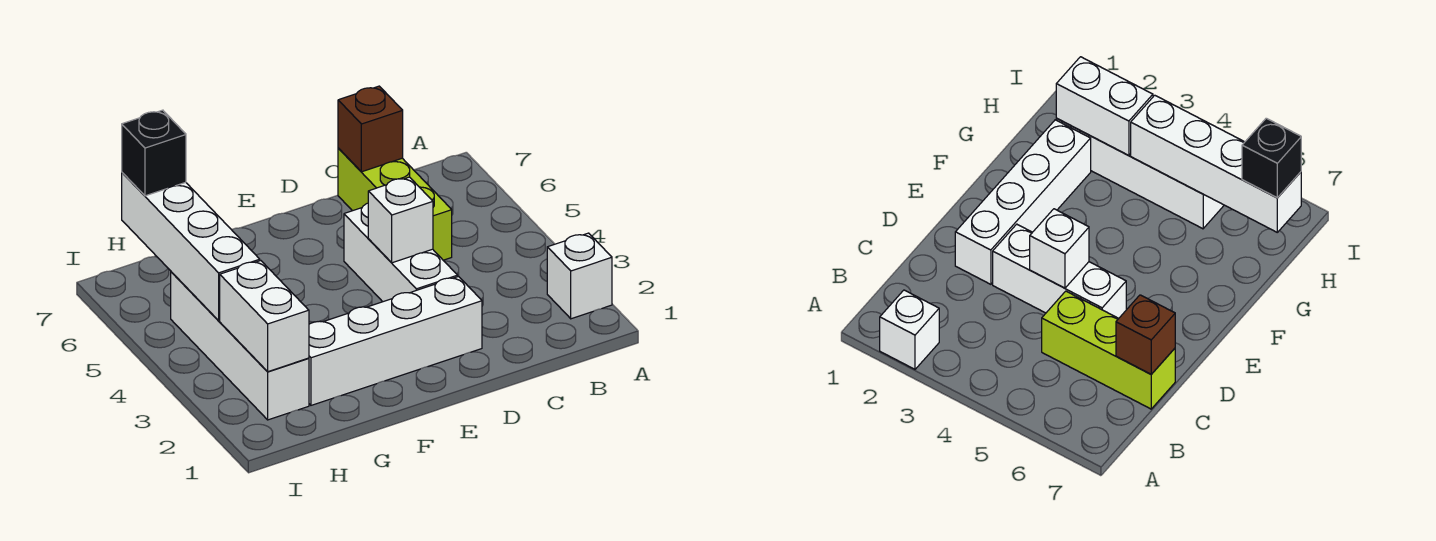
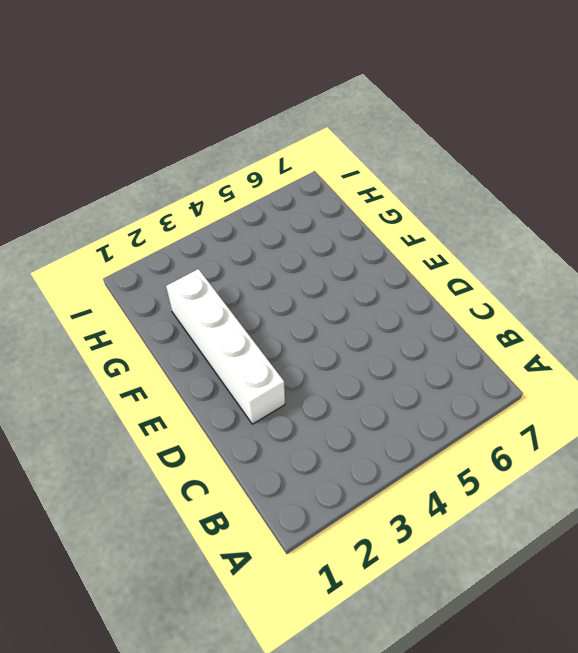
none -> white brick A2 level 1
none -> lime brick C5:C7 level 1

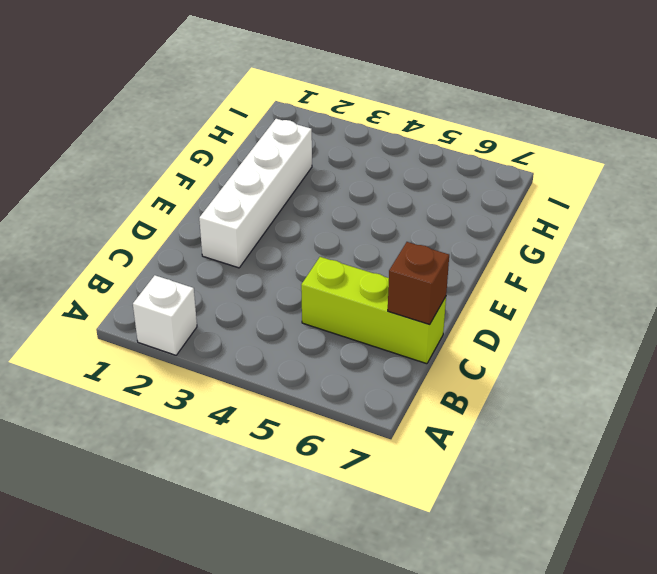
none -> white brick D3:D5 level 1
none -> white brick H2:H5 level 1

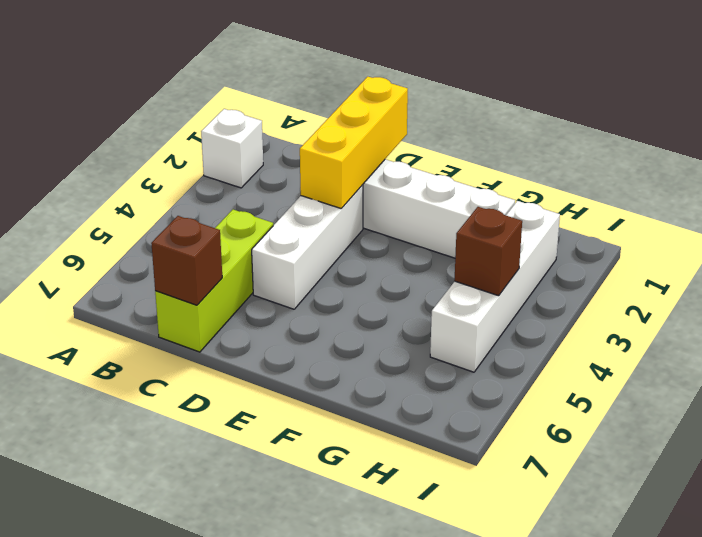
yellow brick D1:D3 level 2 -> none
brown brick H4 level 2 -> white brick H4:H7 level 2
none -> white brick D4 level 2
none -> white brick H2:H3 level 2

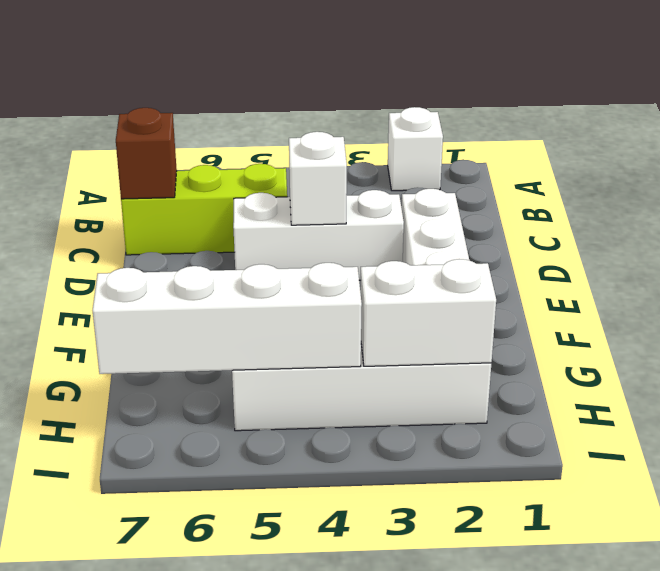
none -> black brick H7 level 3

